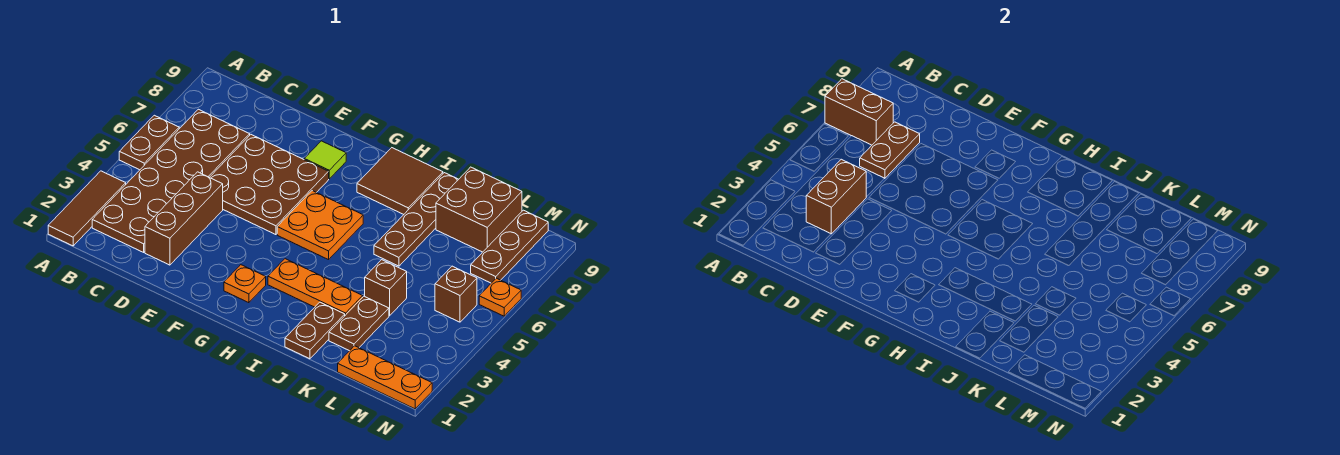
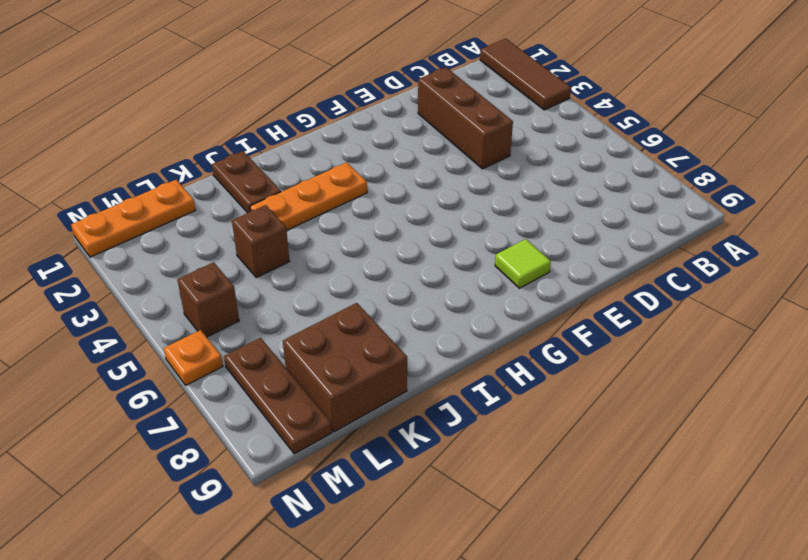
none -> brown plate A5:A6 level 1
none -> brown plate B2:C7 level 1
none -> brown plate D5:F7 level 1

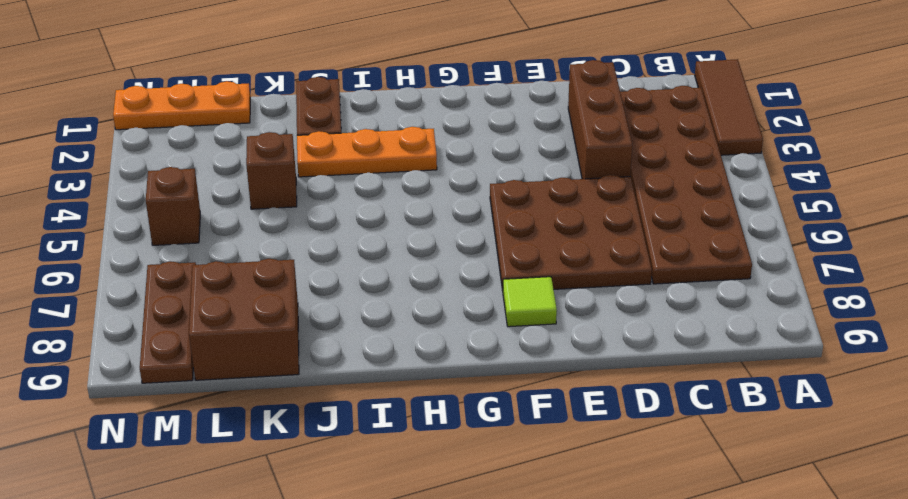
none -> brown plate A5:A6 level 1
none -> orange plate G2 level 1
none -> orange plate G5:H6 level 1

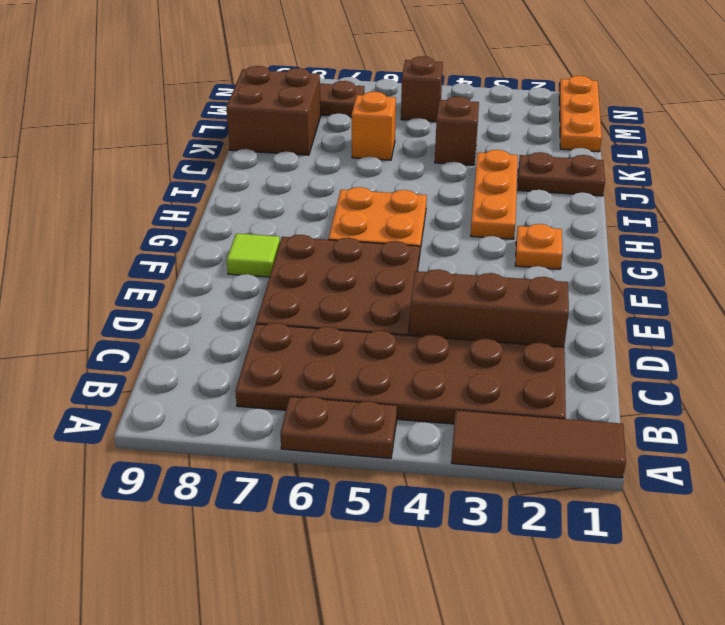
orange brick K6 level 1 -> none
none -> brown tile H8:I9 level 1
none -> brown plate J6:J9 level 1
none -> brown plate K2:K3 level 1

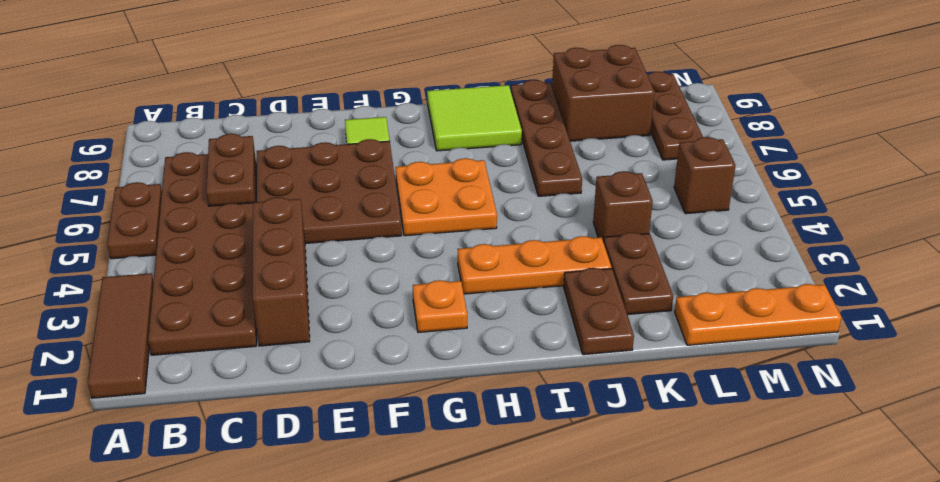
lime tile H8:I9 level 1 -> brown tile H8:I9 level 1
none -> orange plate N6 level 1
none -> brown brick A7:B7 level 2
none -> brown brick C3:C4 level 2

